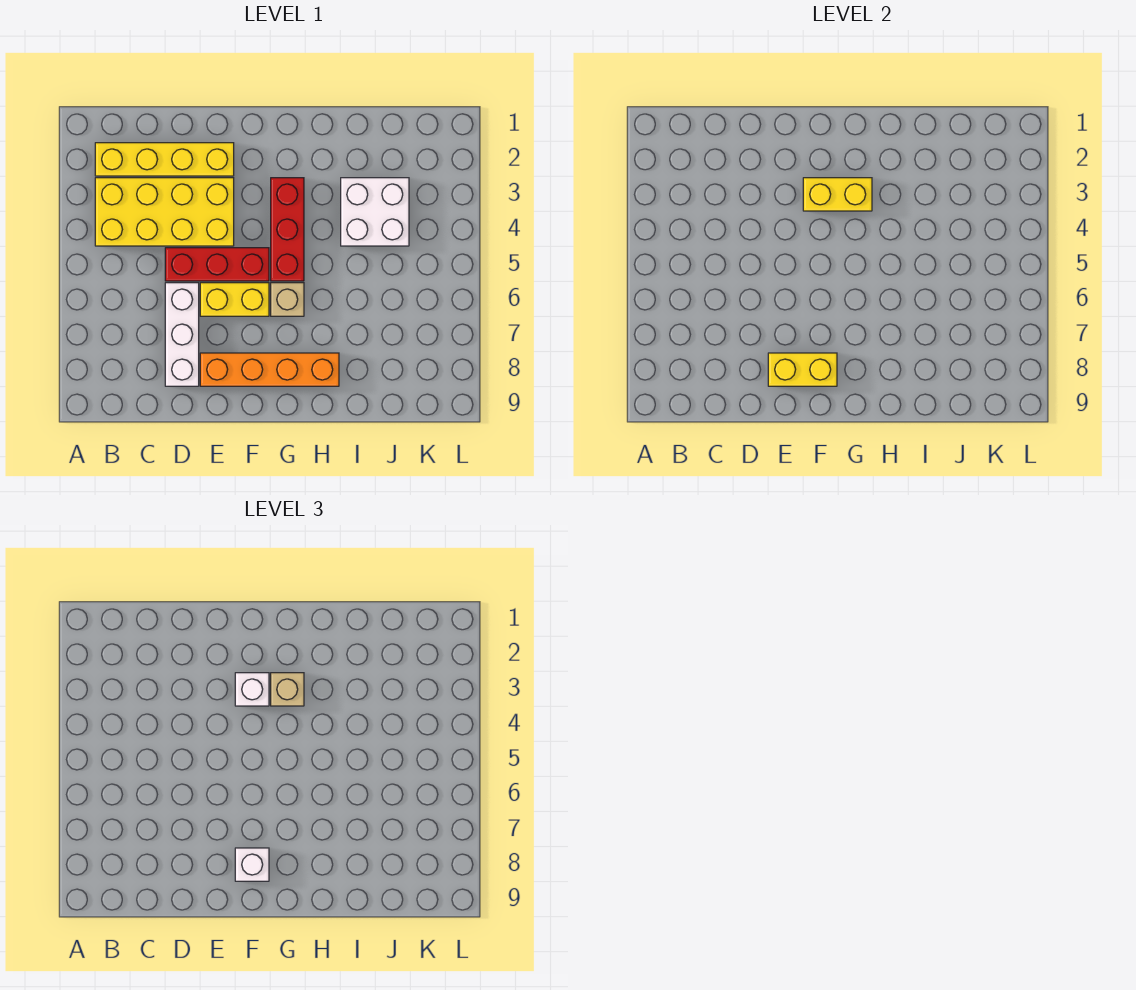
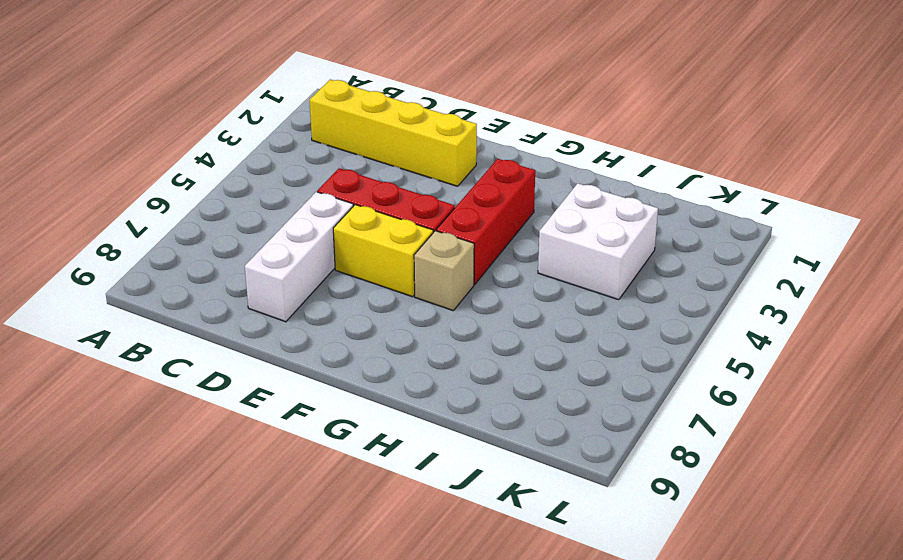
none -> yellow brick B3:E4 level 1
none -> orange brick E8:H8 level 1
none -> yellow brick E8:F8 level 2

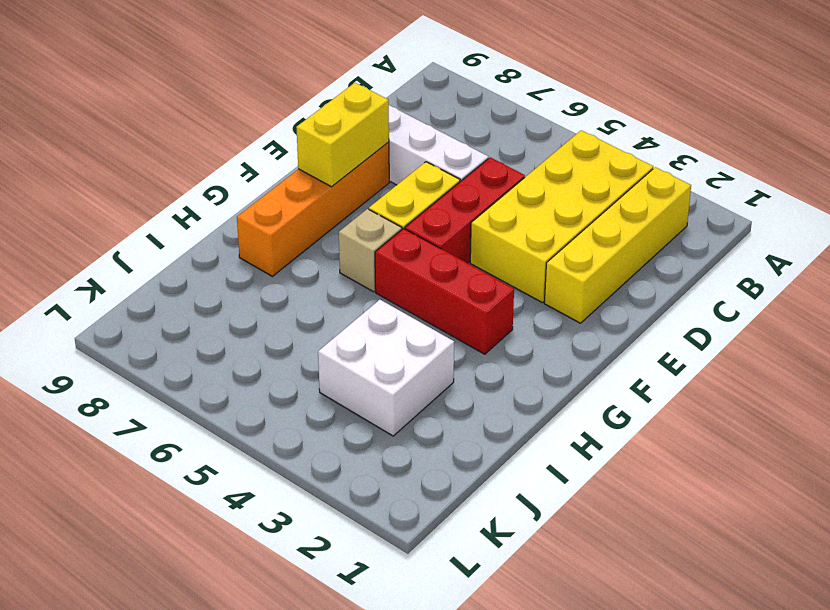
none -> yellow brick F3:G3 level 2
none -> white brick F3 level 3
none -> white brick F8 level 3

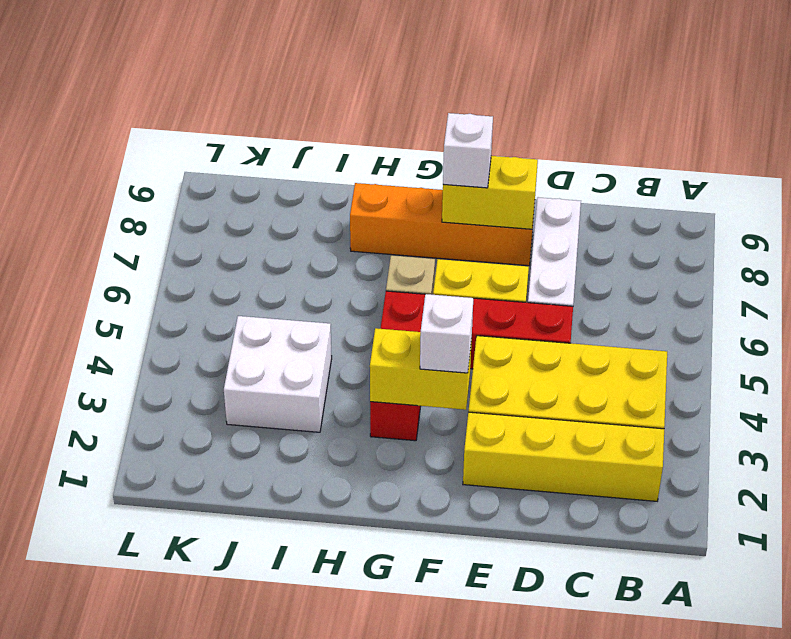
none -> tan brick G3 level 3

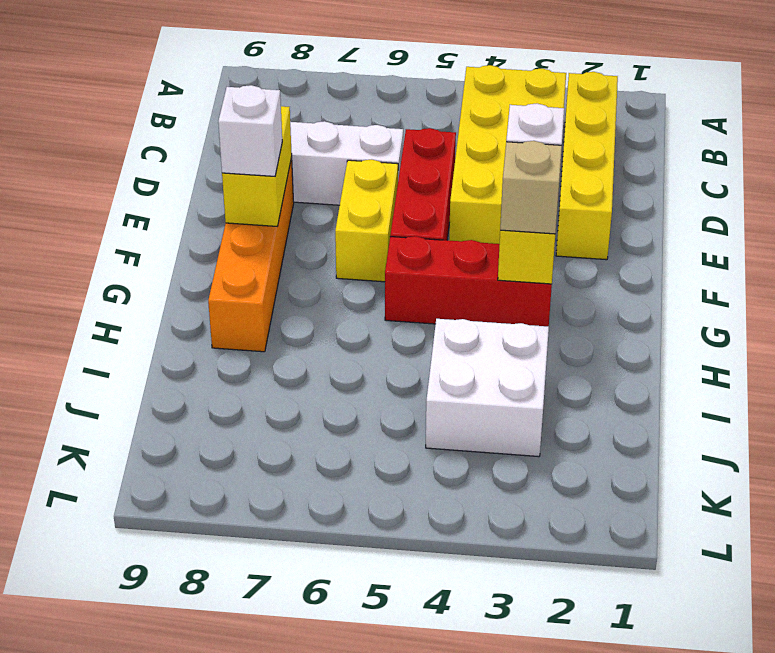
none -> tan brick G6 level 1

